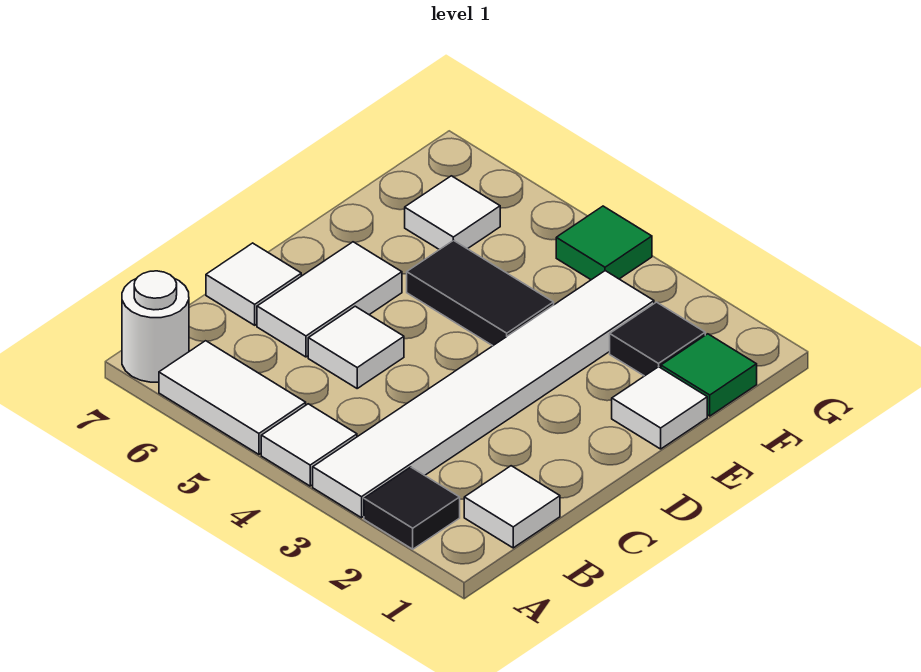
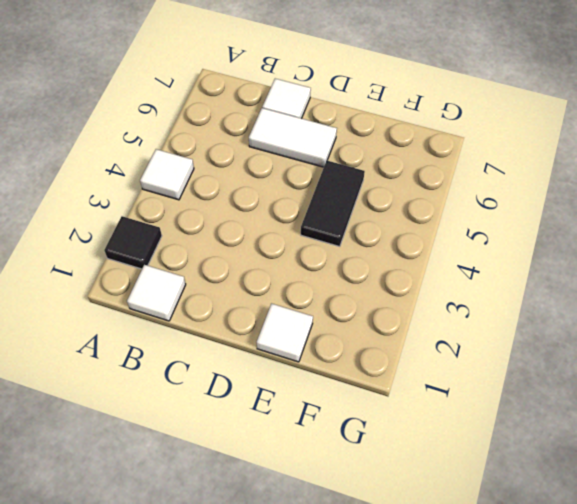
none -> white tile A3:F3 level 1
none -> white tile A5:A6 level 1
none -> white round brick A7 level 1

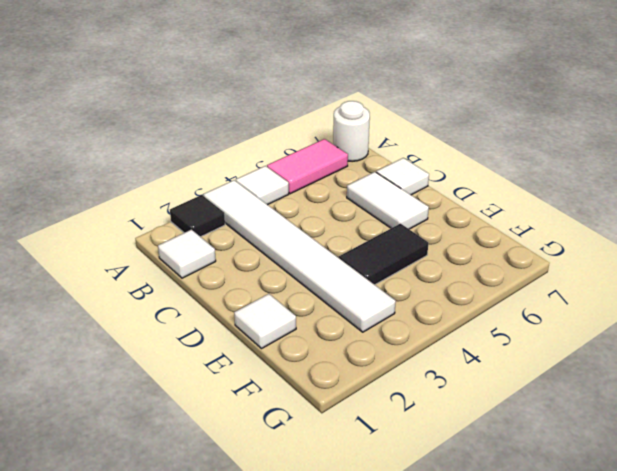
pink tile A5:A6 level 1 -> white tile A5:A6 level 1
none -> white tile C5 level 1
none -> green tile F1 level 1
none -> black tile F2 level 1

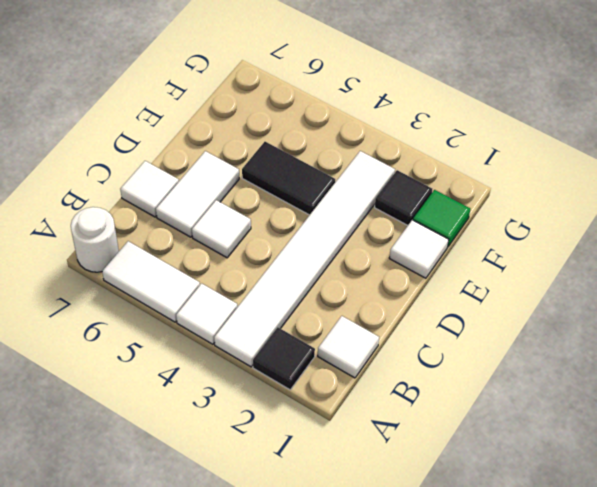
none -> white tile F6 level 1
none -> green tile G4 level 1

